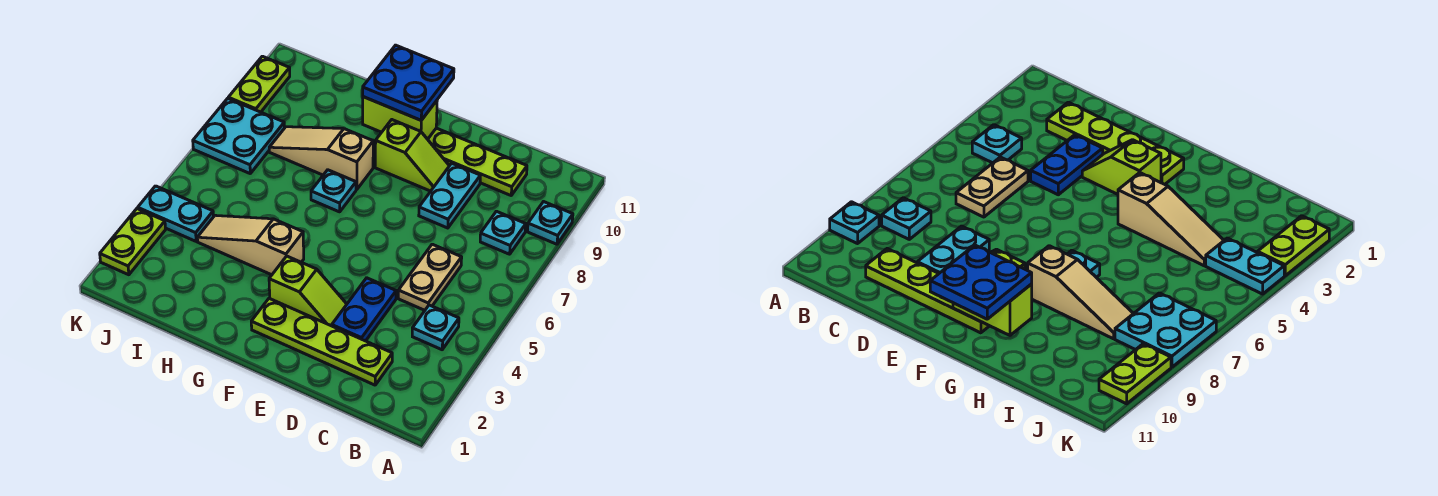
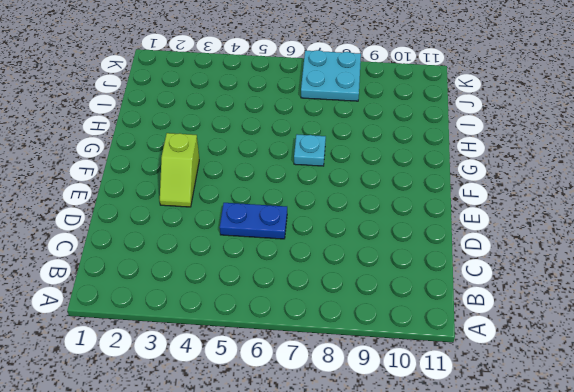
blue plate D5:D6 level 1 -> blue plate D3:D4 level 1
none -> cyan plate A9 level 1
none -> cyan plate B4 level 1
none -> cyan plate B8 level 1

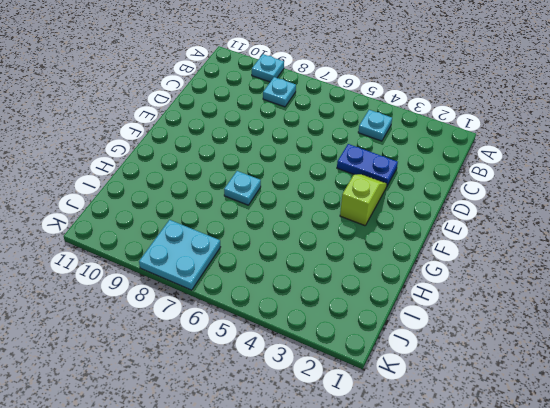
none -> lime plate C2:F2 level 1
none -> tan plate C5:C6 level 1
none -> lime plate C10:F10 level 1

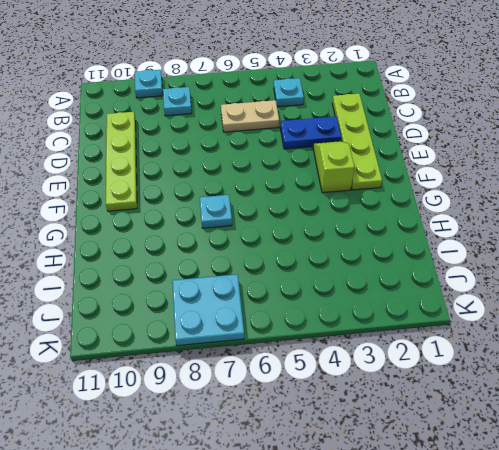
none -> cyan plate D8:D9 level 1
none -> lime slope E9:F9 level 1 top F
none -> tan slope G4:I4 level 1 top G

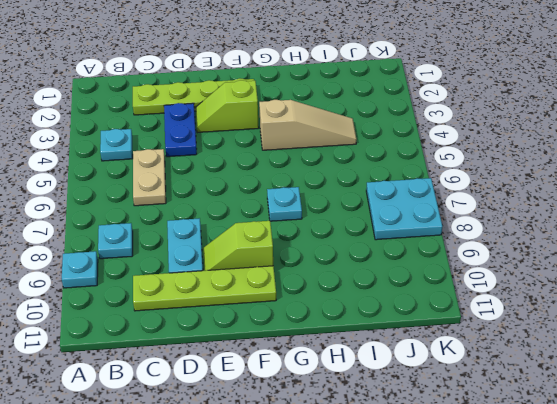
none -> tan slope G8:I8 level 1 top G
none -> cyan plate J4:K4 level 1
none -> lime plate K2:K3 level 1

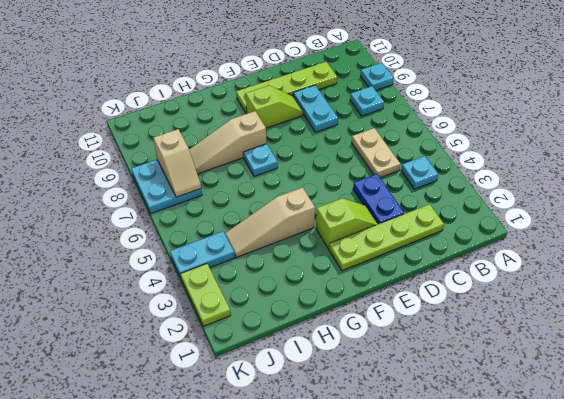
tan slope J7:J8 level 2 top 8 -> none
none -> lime plate K9:K10 level 1
none -> lime brick F10:G10 level 2
none -> blue plate F10:G11 level 3

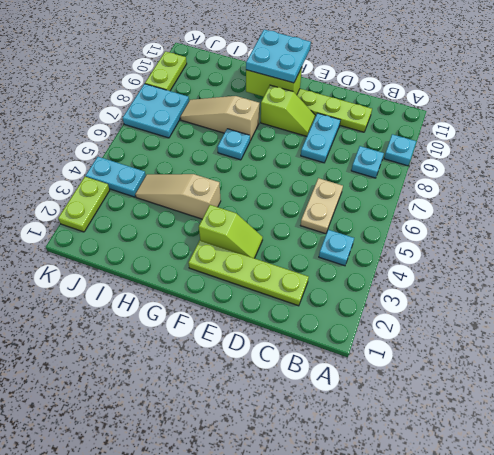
cyan plate F10:G11 level 3 -> blue plate F10:G11 level 3
none -> blue plate D3:D4 level 1

